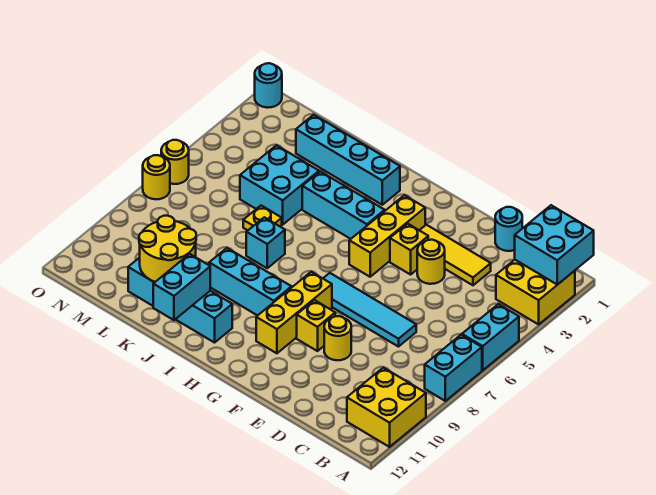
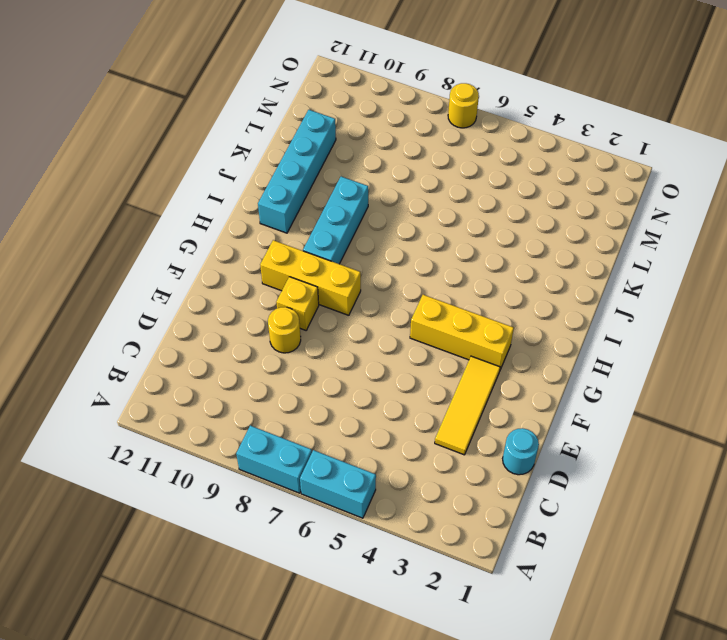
none -> yellow brick A2:B3 level 1
none -> yellow brick A10:B11 level 1
none -> cyan tile D7:G7 level 1

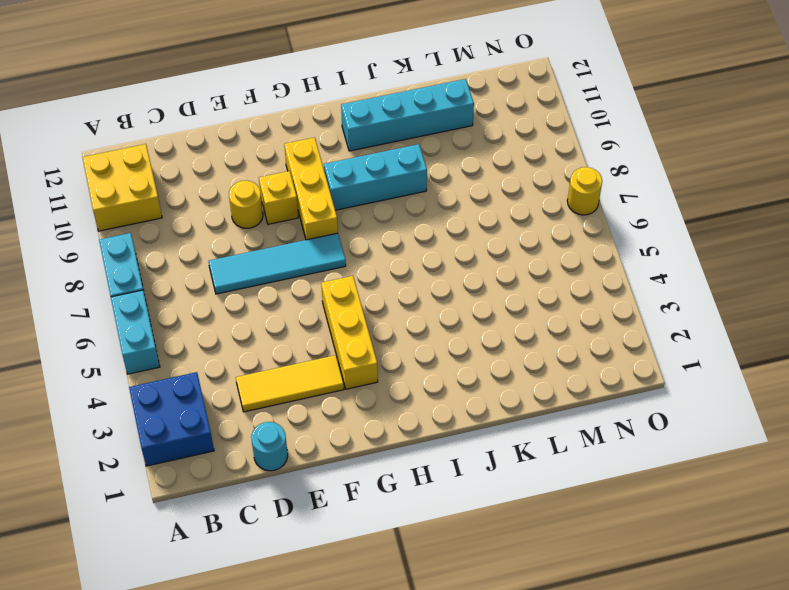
blue brick A2:B3 level 1 -> yellow brick A2:B3 level 1
none -> yellow round brick E4 level 1
none -> yellow brick F4 level 1
none -> cyan brick H4:J4 level 1

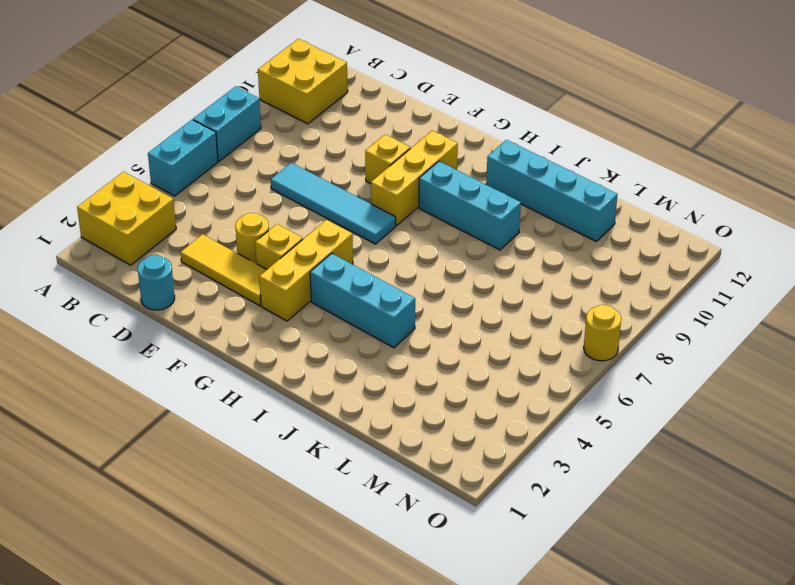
none -> yellow round brick E9 level 1
none -> cyan brick I2:L2 level 1
none -> cyan brick J7 level 1

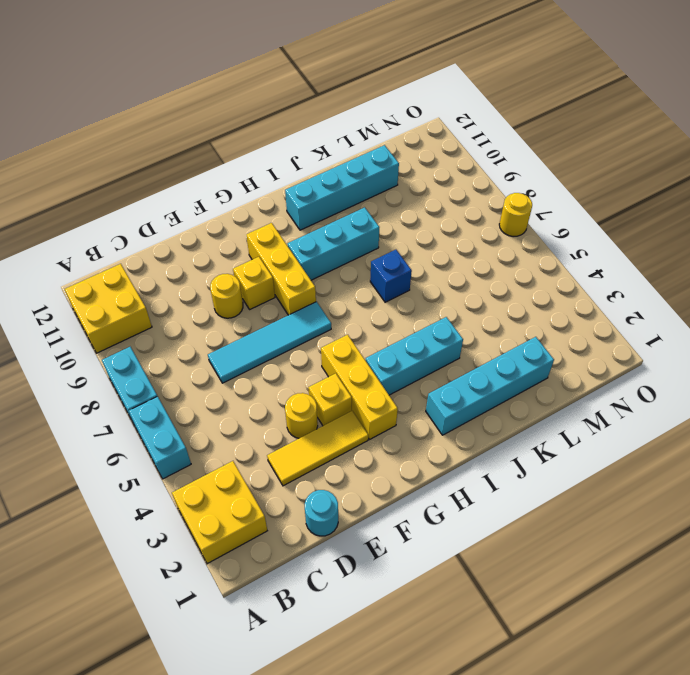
blue brick J7 level 1 -> cyan brick J7 level 1
none -> cyan brick K4:L5 level 1
none -> yellow plate K6 level 1
none -> cyan round brick O1 level 1

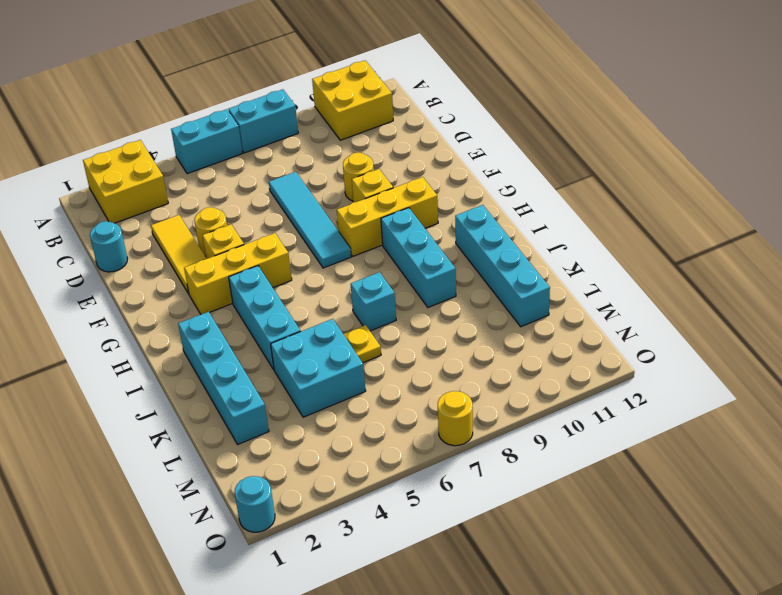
none -> yellow round brick O6 level 1
none -> cyan brick A1:B2 level 2
none -> cyan brick J11:J12 level 2

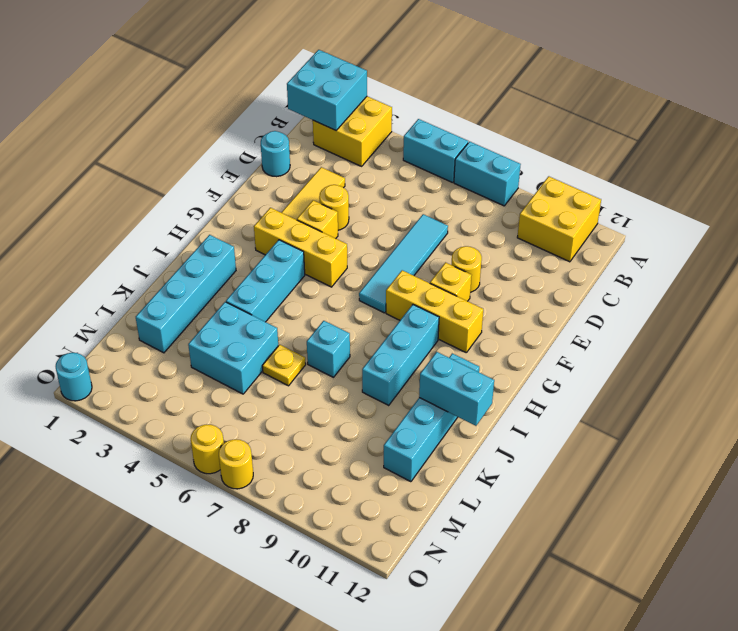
none -> yellow round brick K10:L11 level 2

